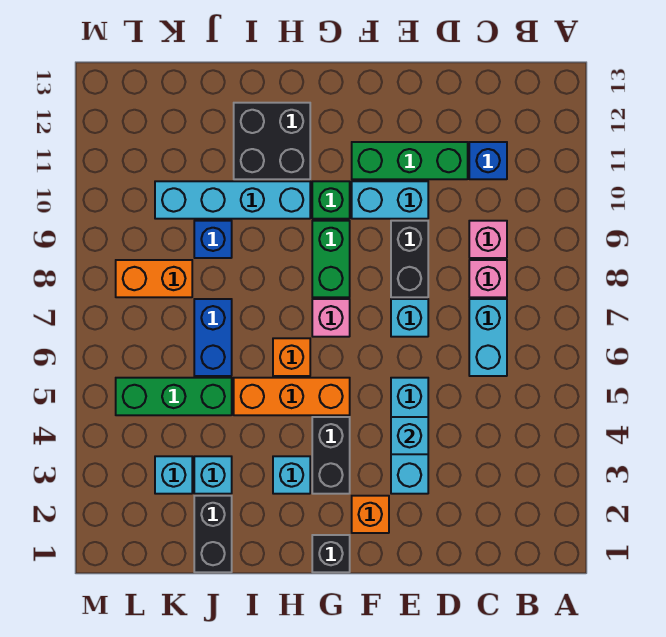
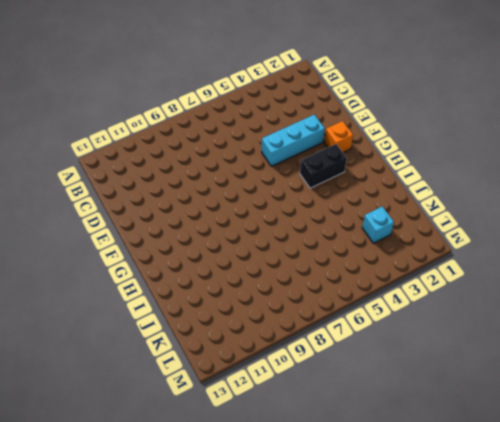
none -> cyan brick C6:C7 level 1
none -> pink brick C8 level 1
none -> pink brick C9 level 1

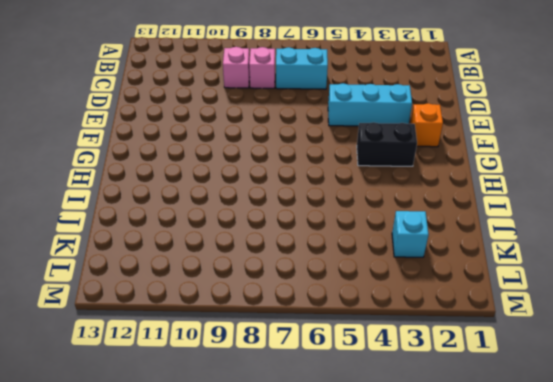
none -> blue brick C11 level 1
none -> green brick D11:F11 level 1
none -> cyan brick E7 level 1

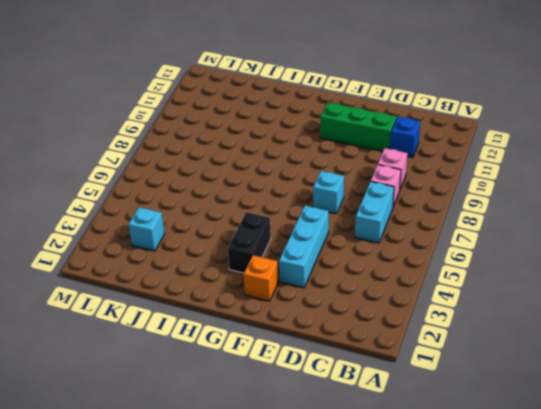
none -> black brick E8:E9 level 1
none -> cyan brick E10:F10 level 1
none -> black brick G1 level 1

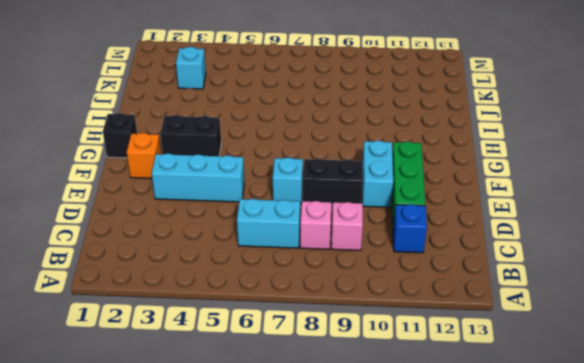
none -> orange brick G5:I5 level 1
none -> pink brick G7 level 1
none -> green brick G8:G9 level 1

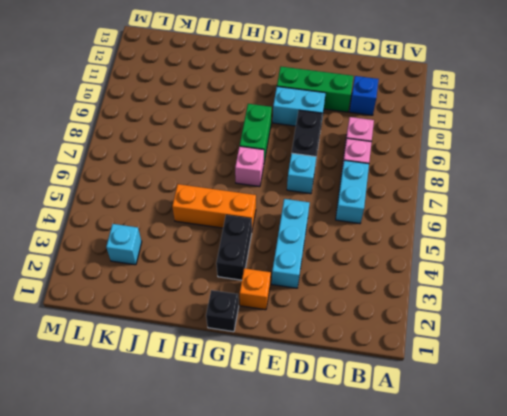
none -> green brick G10 level 1
none -> cyan brick H3 level 1
none -> orange brick H6 level 1

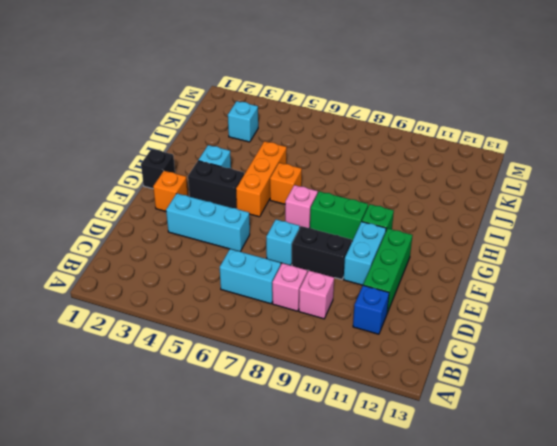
none -> cyan brick H10:K10 level 1
none -> black brick H11:I12 level 1
none -> black brick J1:J2 level 1

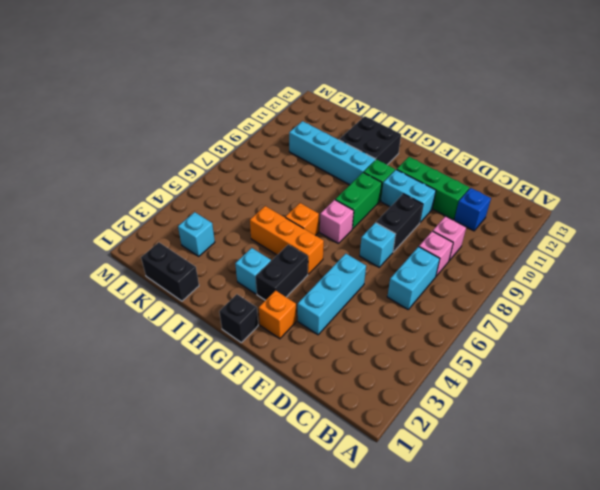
black brick J1:K1 level 1 -> black brick J1:J2 level 1
none -> cyan brick J3 level 1
none -> green brick J5:L5 level 1
none -> blue brick J6:J7 level 1

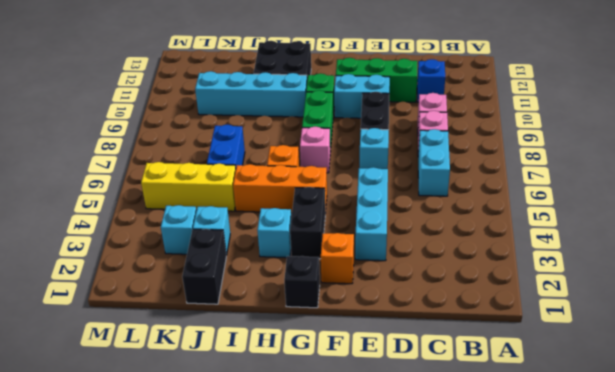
yellow brick J5:L5 level 1 -> green brick J5:L5 level 1
none -> blue brick J9 level 1
none -> orange brick K8:L8 level 1
none -> cyan brick E4 level 2

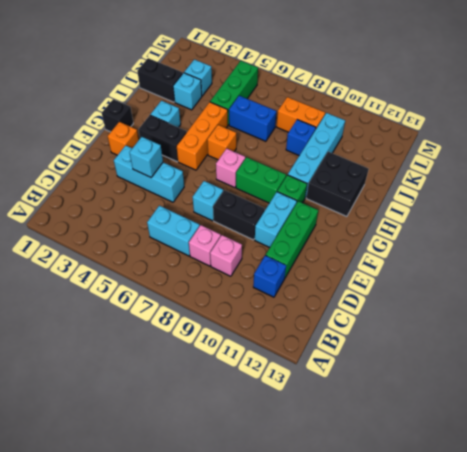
orange brick K8:K9 level 1 -> orange brick K8:L8 level 1

